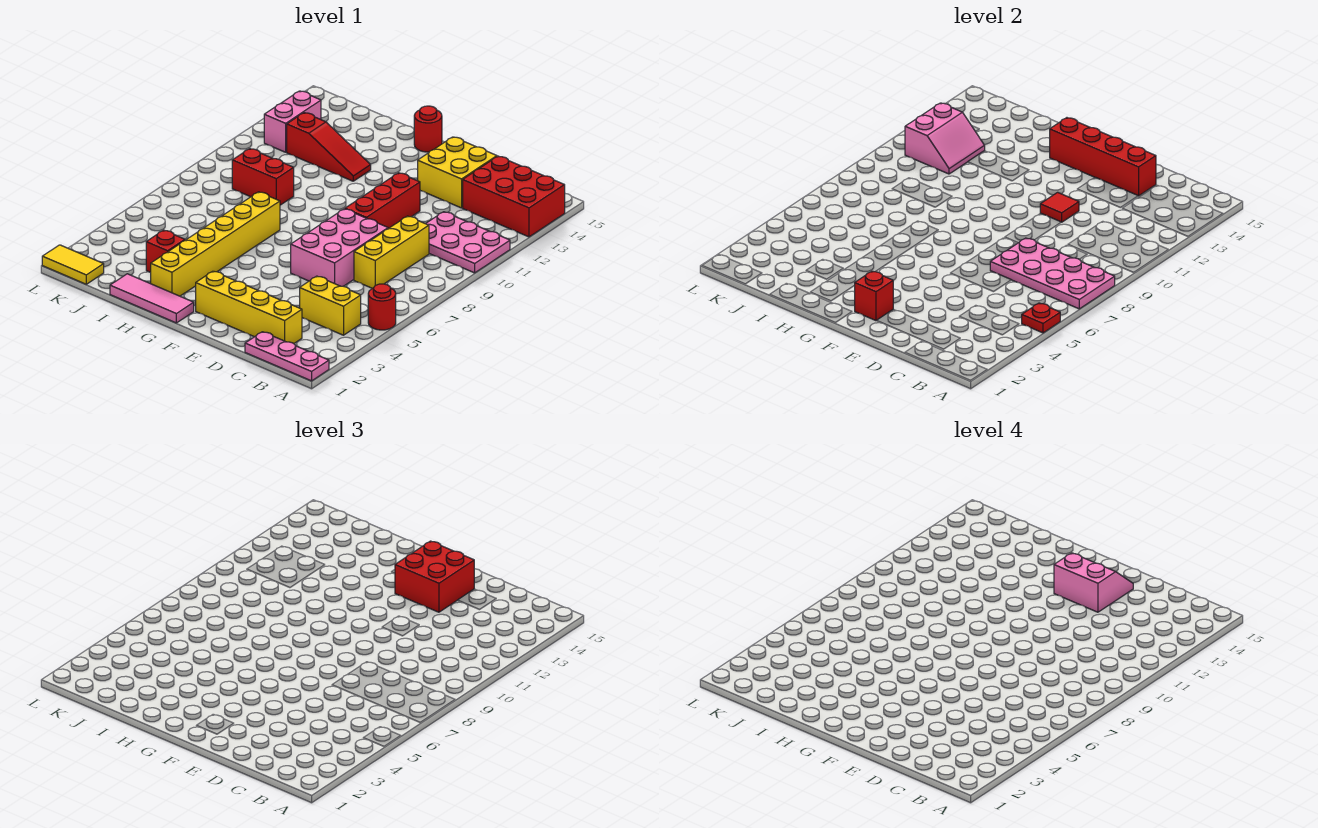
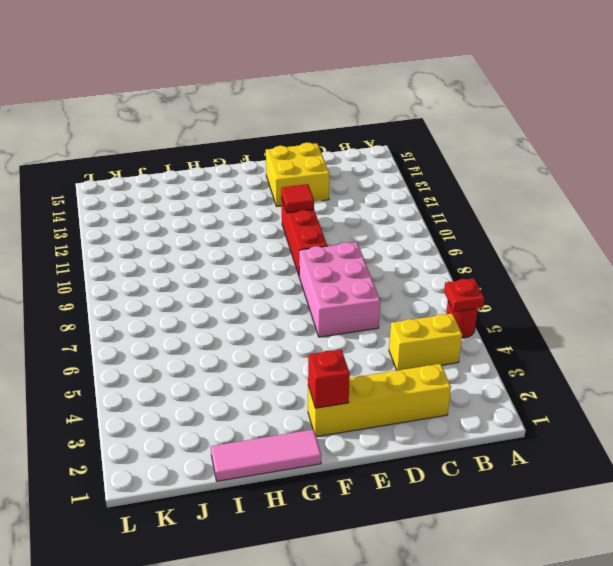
none -> pink plate A1:C1 level 1
none -> pink plate A10:C11 level 1
none -> red brick A13:C14 level 1

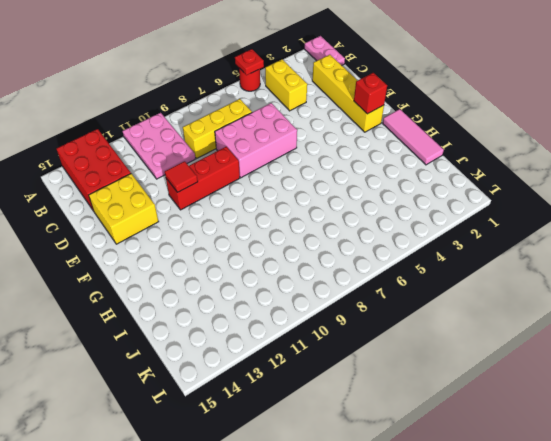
pink plate A1:B1 level 1 -> pink plate A1:C1 level 1
none -> red round brick G15 level 1
none -> yellow brick H2:H7 level 1
none -> red slope H12:J12 level 1 top J

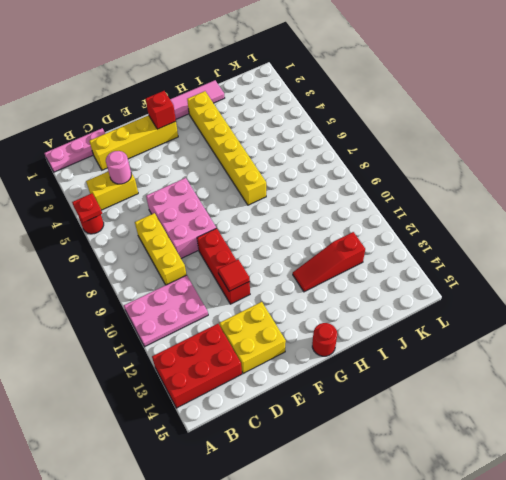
pink round brick C4 level 2 -> none
none -> red brick I3 level 1
none -> red brick I9:J9 level 1
none -> yellow tile K1:L1 level 1

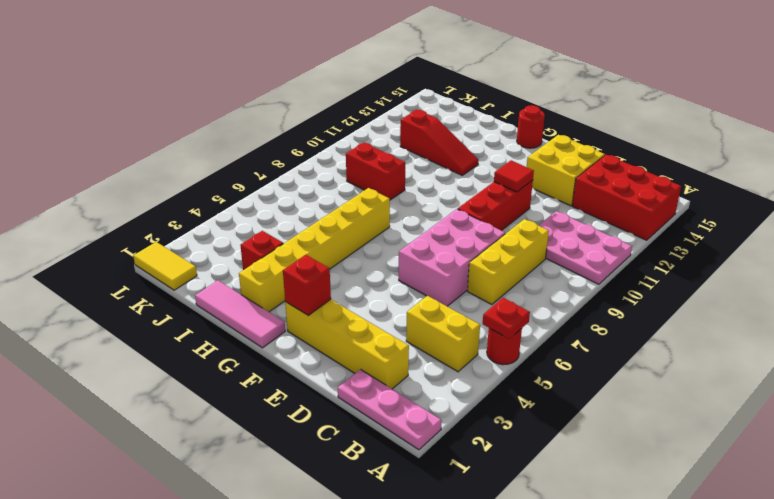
none -> pink brick K12:K13 level 1
none -> pink plate A7:D8 level 2
none -> red brick D14:G14 level 2

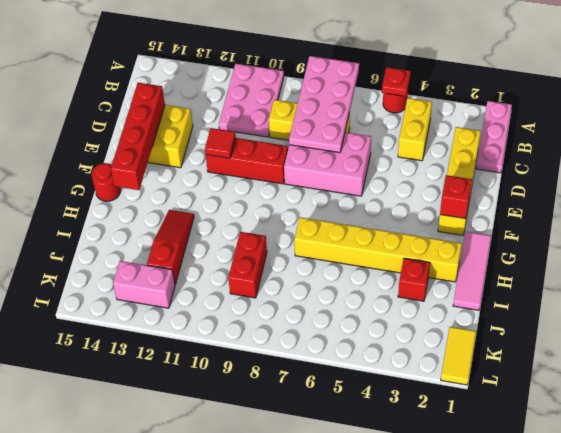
none -> red brick A13:C14 level 1
none -> pink slope J11:K12 level 2 top K
none -> red brick E13:F14 level 3

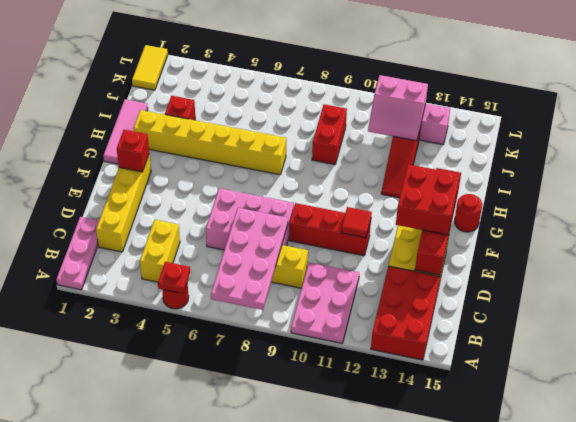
none -> pink slope E13:F14 level 4 top 13

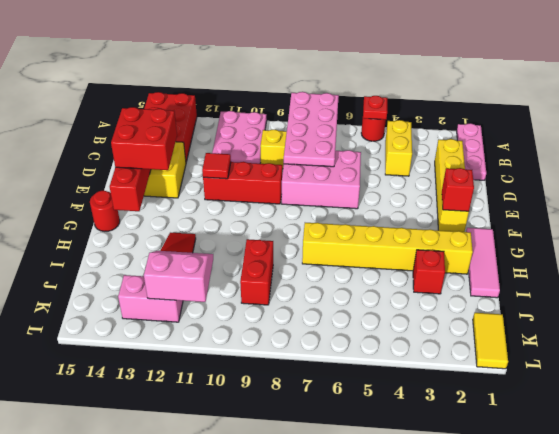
none -> pink slope E13:F14 level 4 top 13

